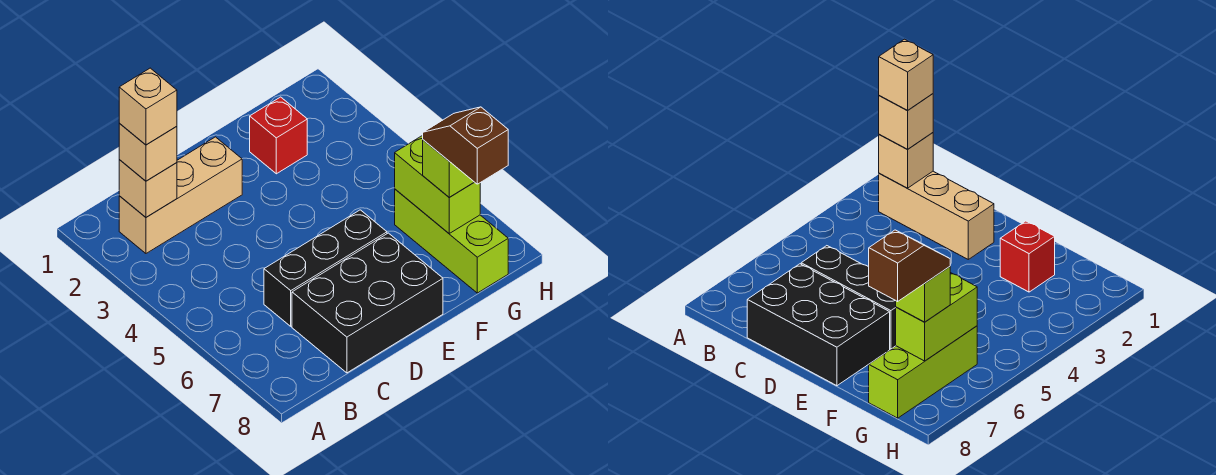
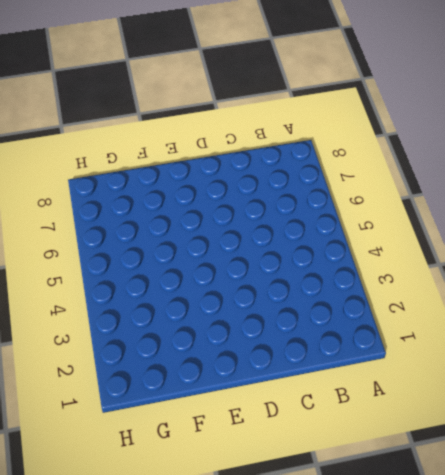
none -> tan brick B2:D2 level 1
none -> black brick C6:E6 level 1

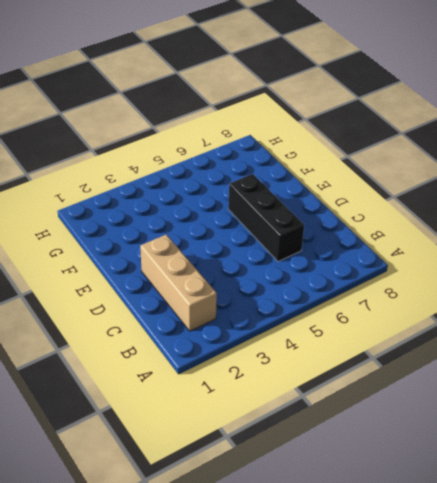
none -> black brick C7:E8 level 1
none -> red brick F2 level 1

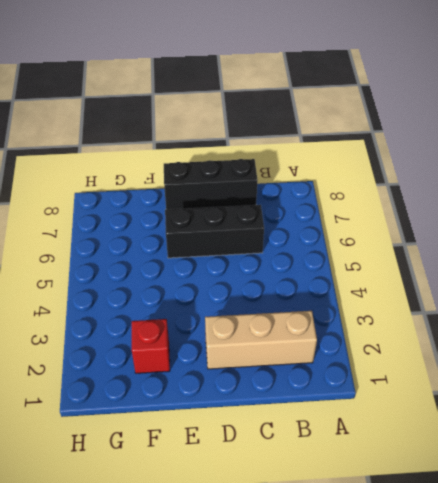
black brick C8:E8 level 1 -> black brick C7:E8 level 1
none -> lime brick G6:G8 level 1
none -> tan brick B2 level 2

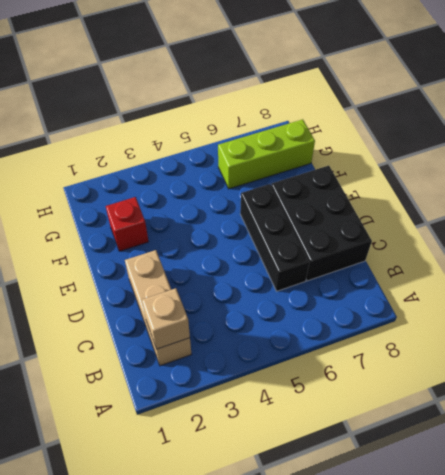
none -> lime brick G6:G7 level 2
none -> tan brick B2 level 3

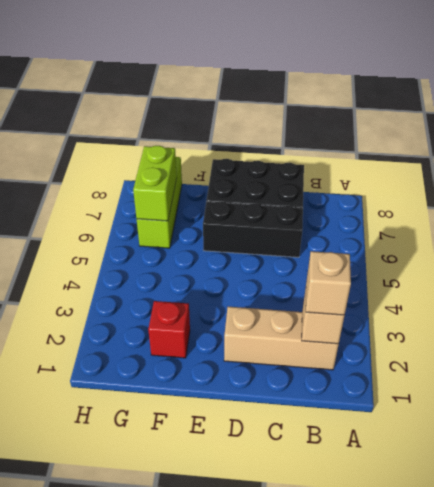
none -> lime brick G7 level 3
none -> tan brick B2 level 4

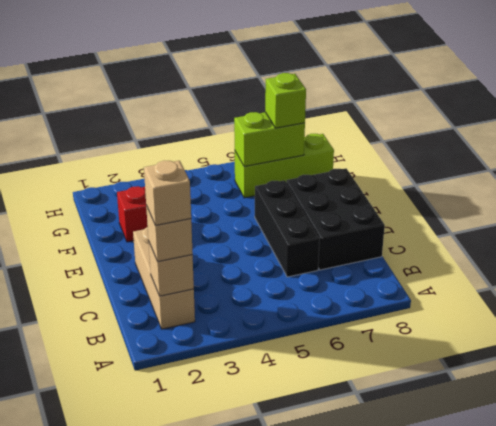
none -> brown slope G7:G8 level 4 top 8

